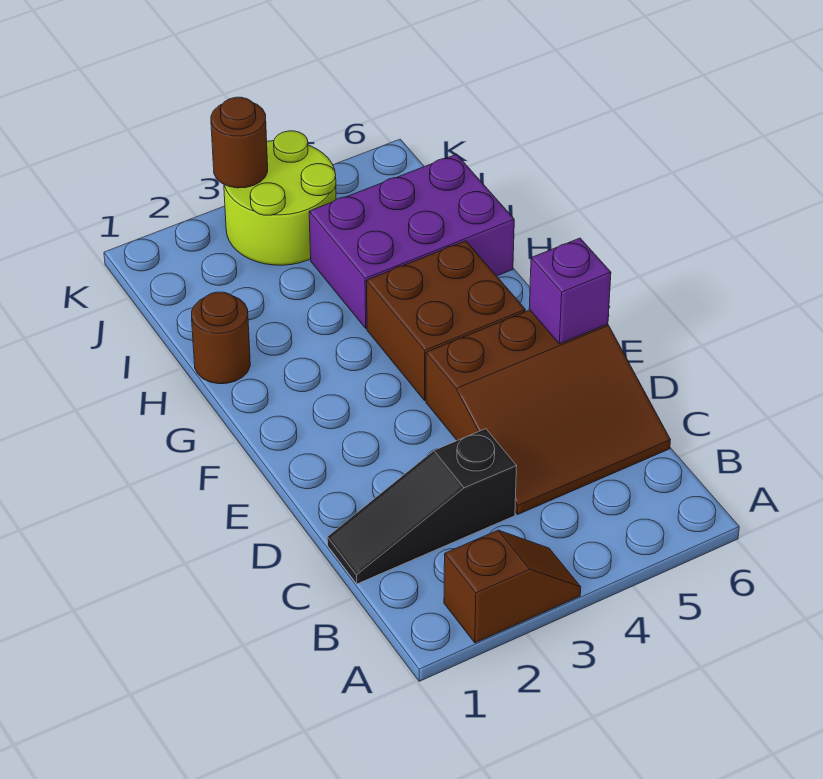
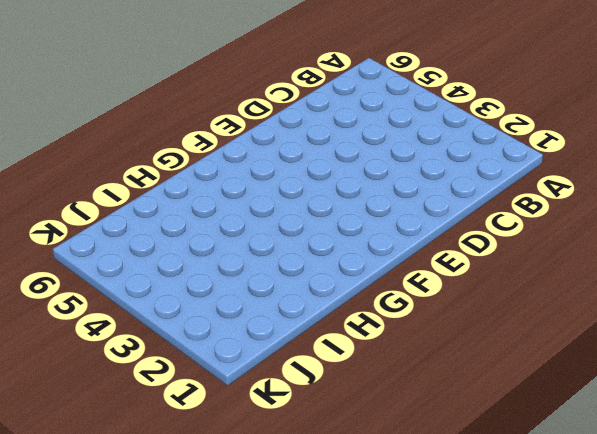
none -> brown slope A2:A3 level 1 top 2
none -> black slope C1:C3 level 1 top 3

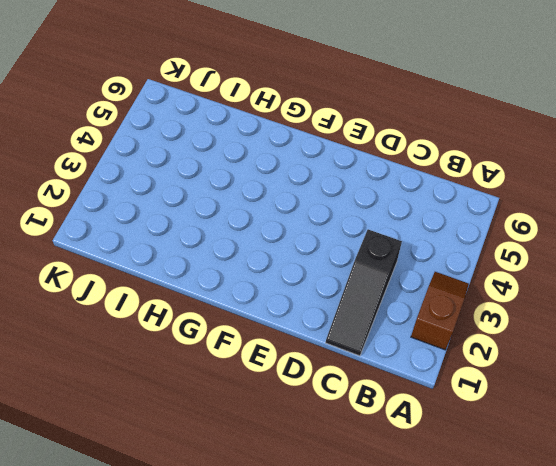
none -> brown slope C4:E6 level 1 top E
none -> brown brick F4:G5 level 1

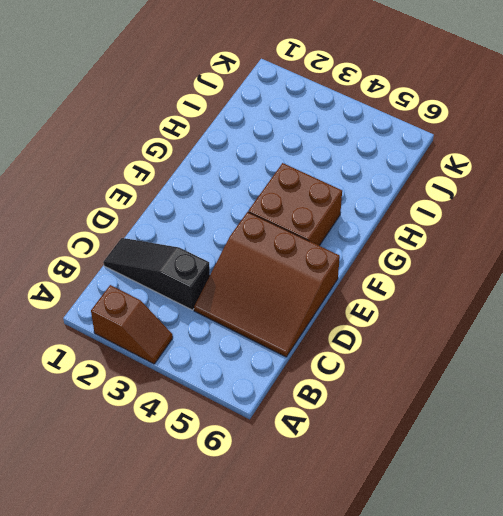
none -> brown round brick H1 level 1
none -> purple brick H4:I6 level 1

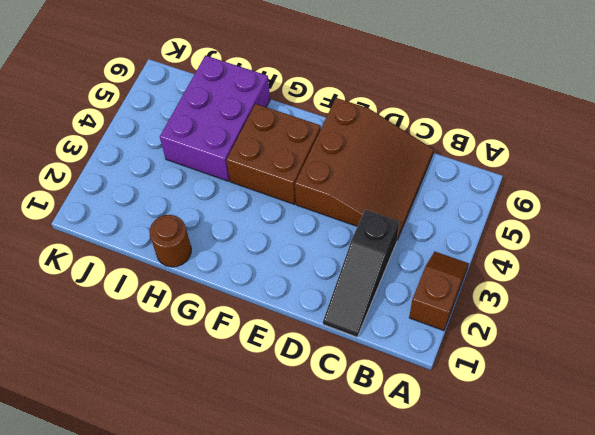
none -> lime round brick J3:K4 level 1
none -> purple brick E6 level 2

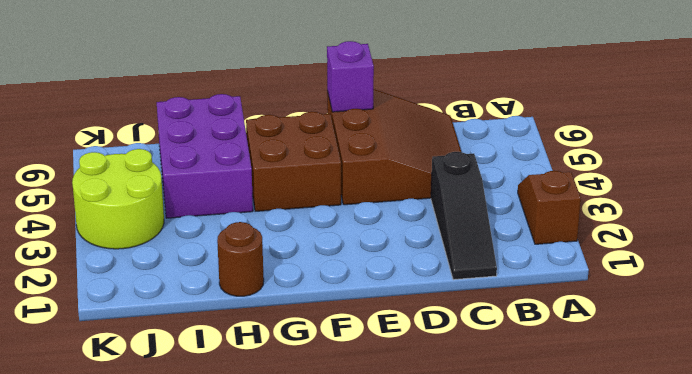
none -> brown round brick K3 level 2

